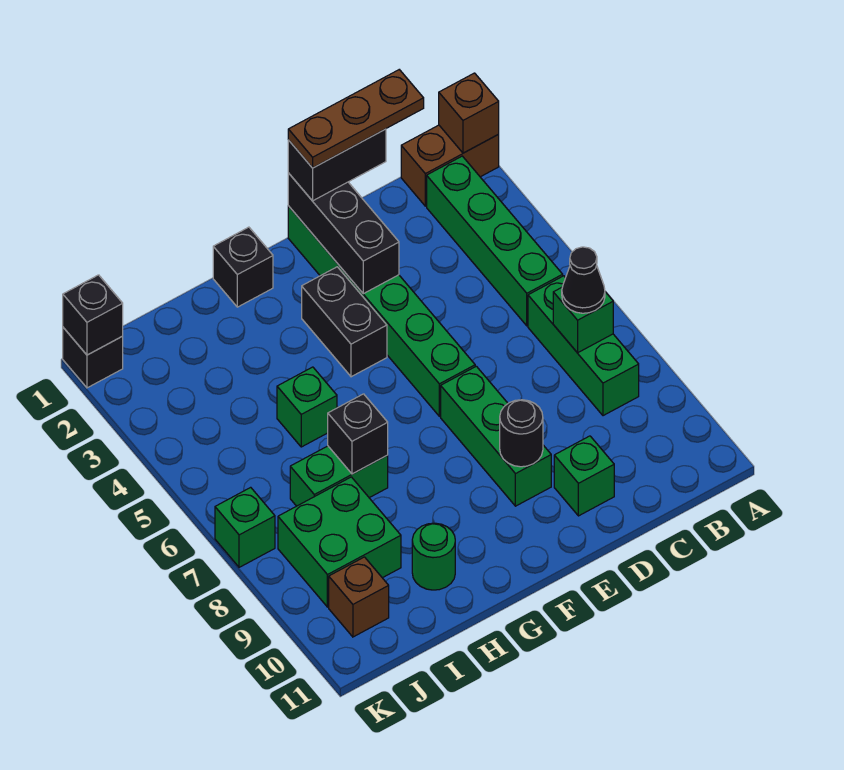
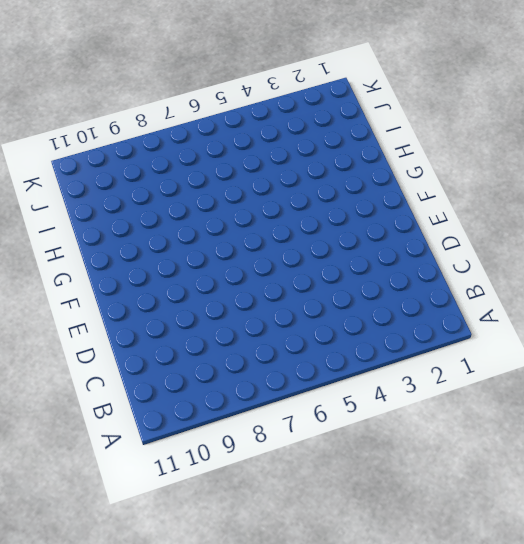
none -> brown brick A1:B1 level 1
none -> green brick B2:B5 level 1
none -> green brick B6:B8 level 1

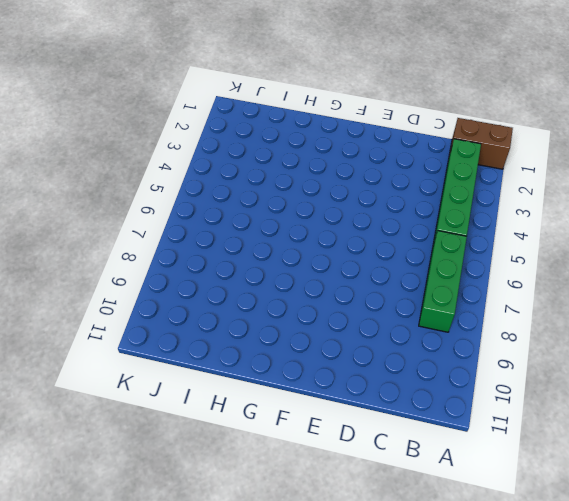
none -> green brick D10 level 1
none -> green brick E1:E6 level 1
none -> green brick E7:E9 level 1

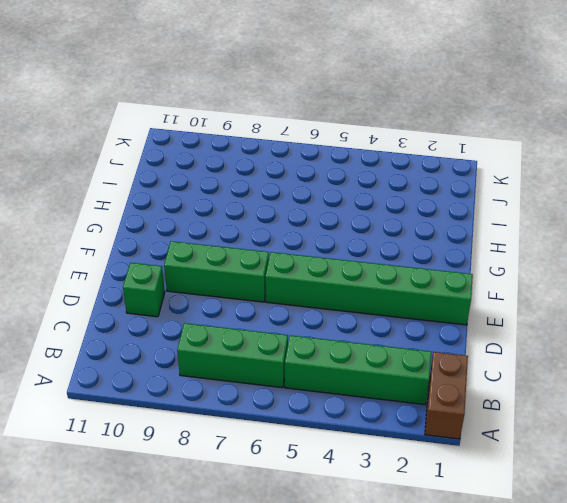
none -> black brick F3:F4 level 1
none -> black brick G1 level 1
none -> green brick H5 level 1

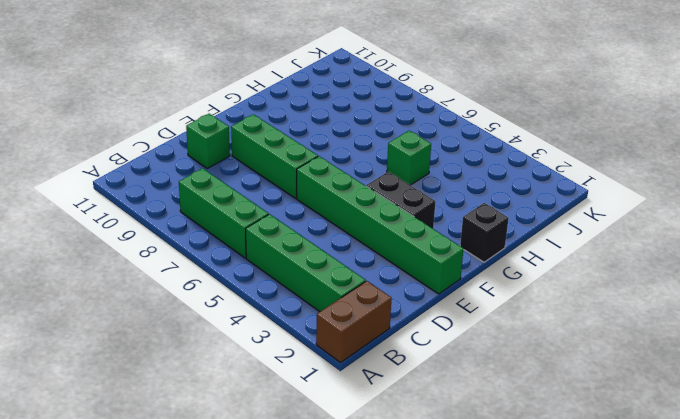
none -> green brick H7:I7 level 1
none -> green round brick H10 level 1
none -> green brick I8:J9 level 1

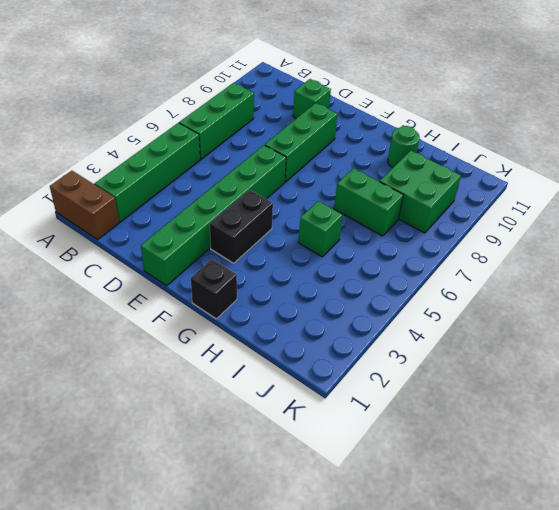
none -> brown brick J10 level 1
none -> black brick K1 level 1
none -> green brick K7 level 1

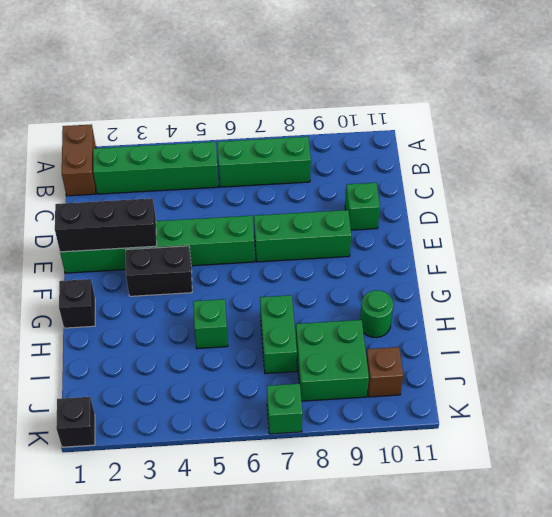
none -> brown brick A1 level 2
none -> green brick B7 level 2
none -> black round brick E9 level 2

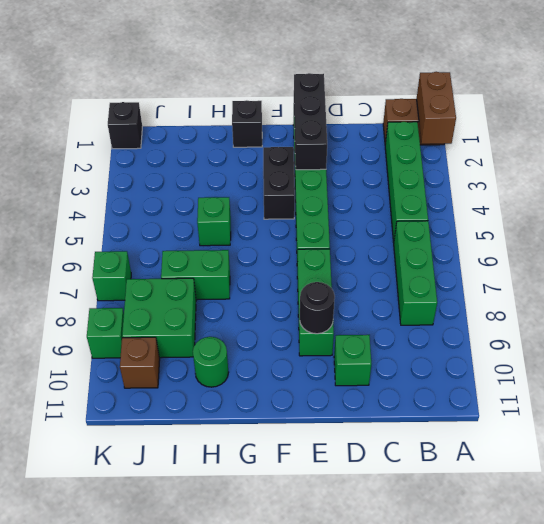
brown brick A1:A2 level 2 -> brown brick A1 level 2
green brick K9 level 1 -> green brick B7 level 2
none -> black brick H7 level 2
none -> black brick K1 level 2
none -> black cone B7 level 3

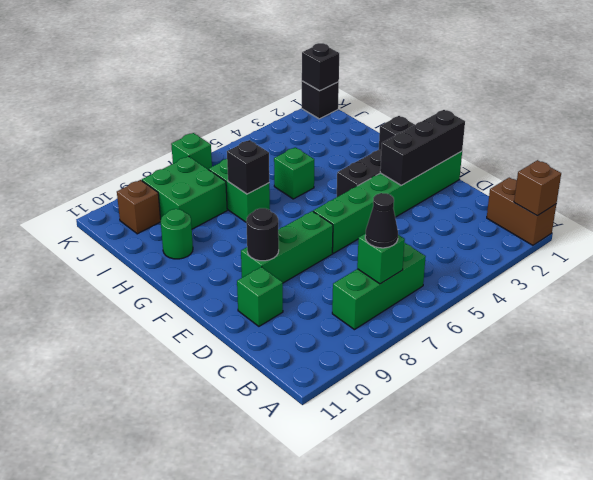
none -> green brick B2:B5 level 1
none -> black brick D1:E1 level 3
none -> brown plate C1:E1 level 4

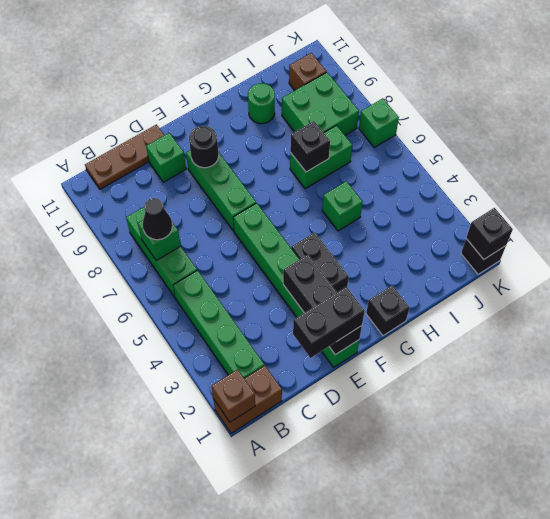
brown plate B11:D11 level 1 -> brown plate C1:E1 level 4

